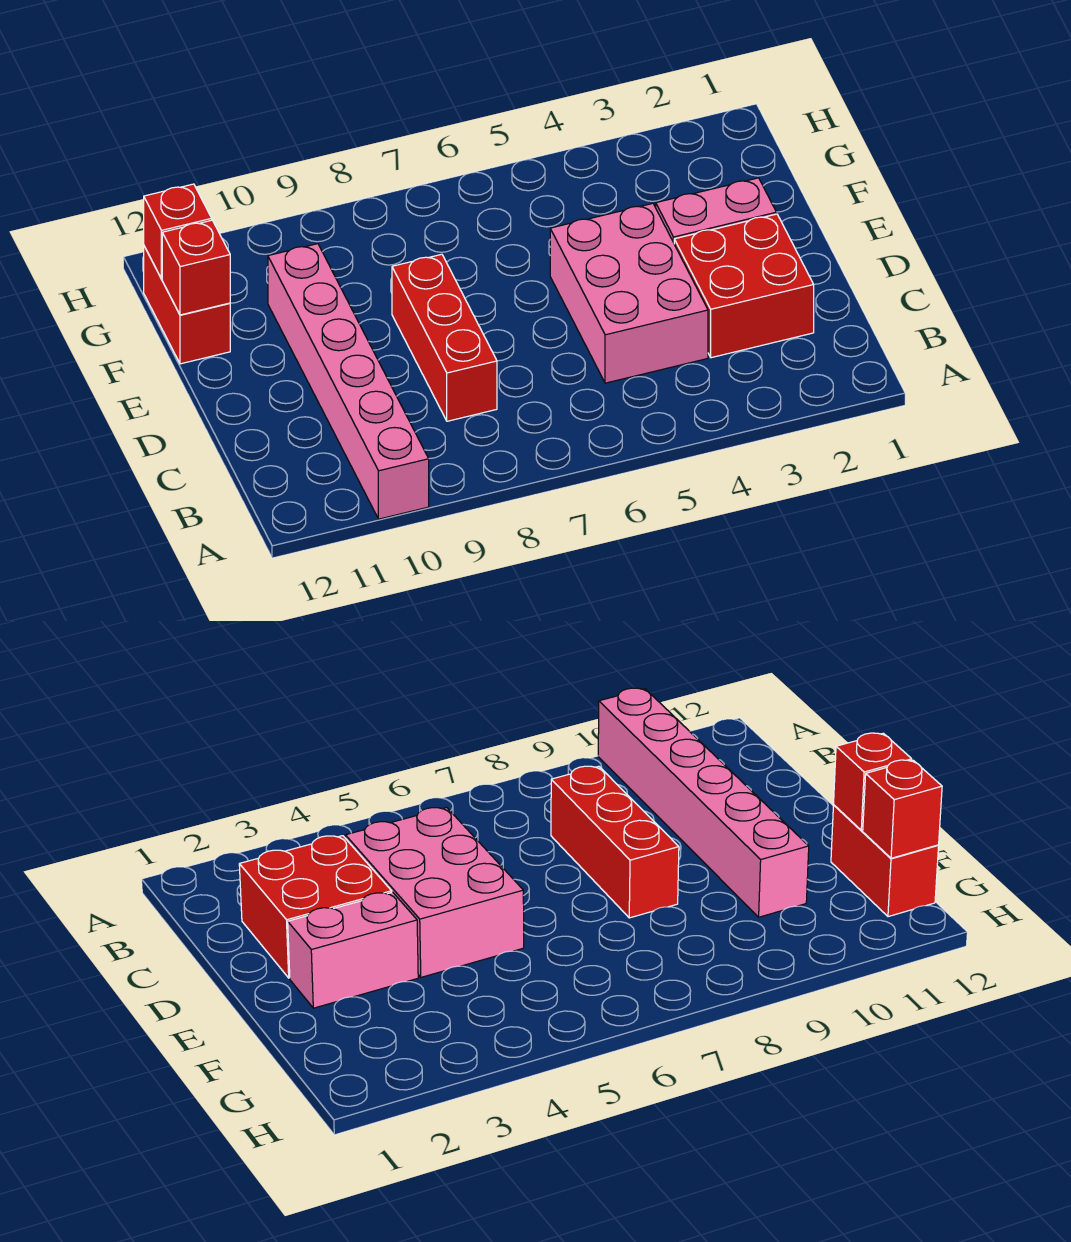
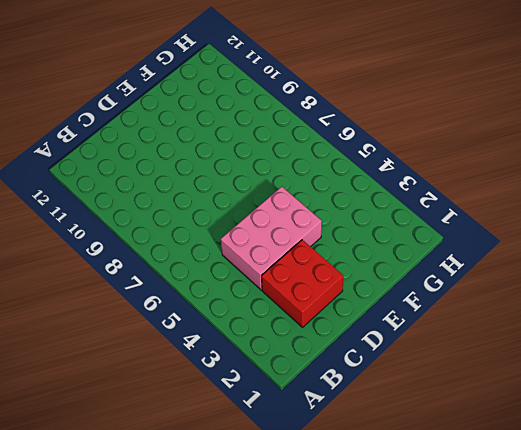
none -> pink brick A10:F10 level 1
none -> red brick C8:E8 level 1

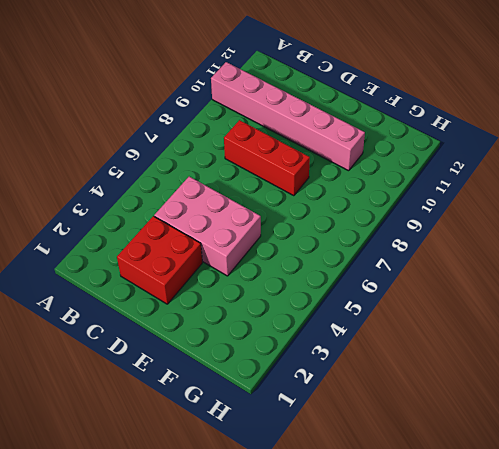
none -> pink brick E2:E3 level 1
none -> red brick F12:G12 level 1

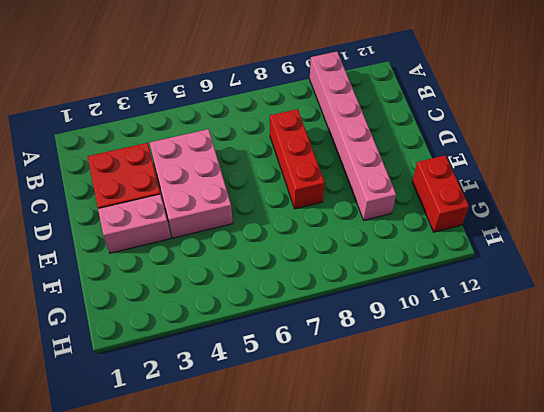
none -> red brick F12 level 2
none -> red brick G12 level 2

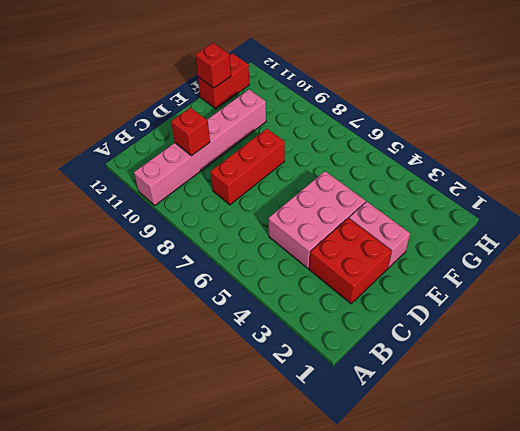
red brick C10 level 2 -> red brick G12 level 2

